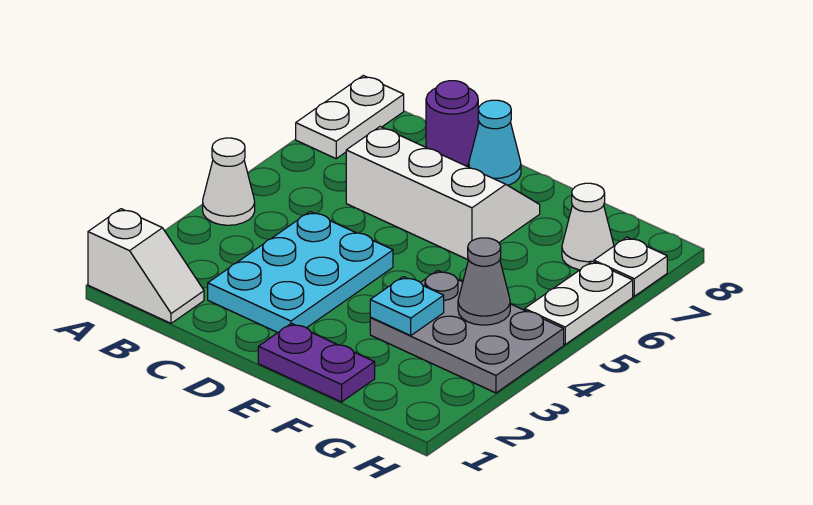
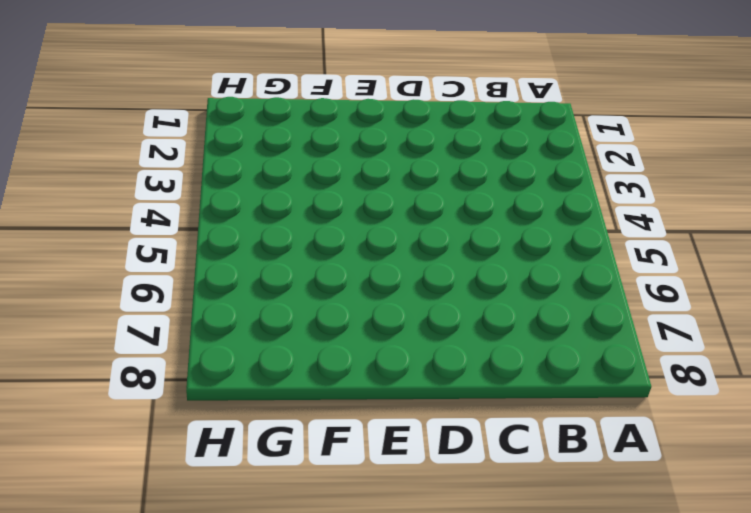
none -> white slope A1:B1 level 1 top A
none -> white cone A4 level 1
none -> white plate A7:A8 level 1

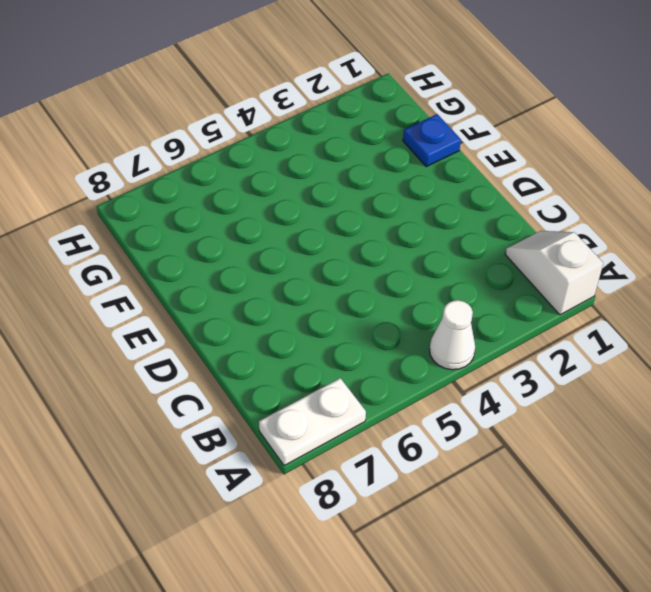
blue plate F1 level 1 -> purple plate E1:F1 level 1
none -> cyan plate C2:D4 level 1
none -> white slope C6:E7 level 1 top 6
none -> purple round brick C8 level 1

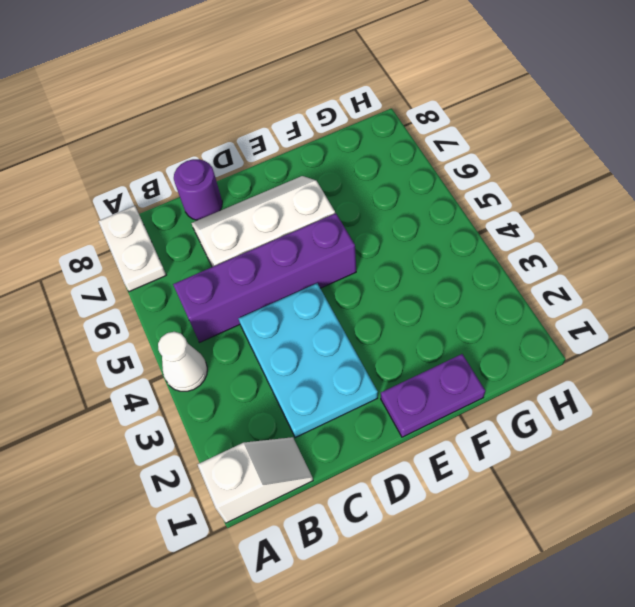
purple brick B5:E5 level 1 -> none
none -> cyan cone D8 level 1
none -> grey plate F3:H4 level 1
none -> white cone G7 level 1

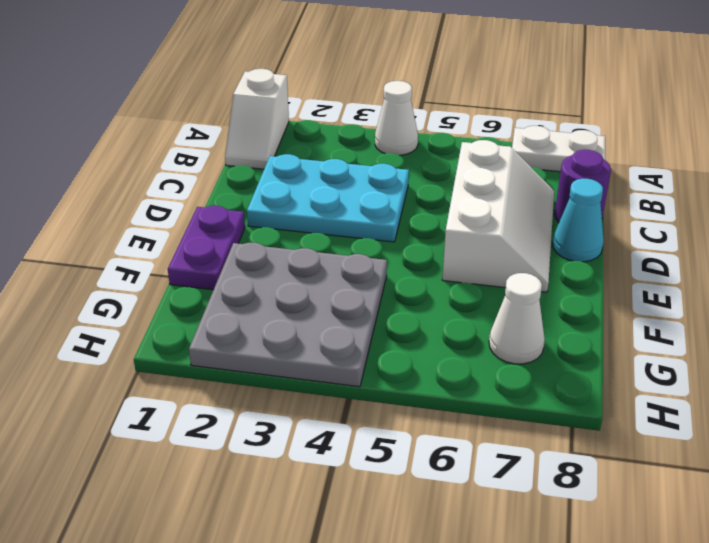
grey plate F2:H4 level 1 -> grey plate F3:H4 level 1
none -> white plate H5:H6 level 1
none -> white plate H7 level 1
none -> cyan plate F3 level 2

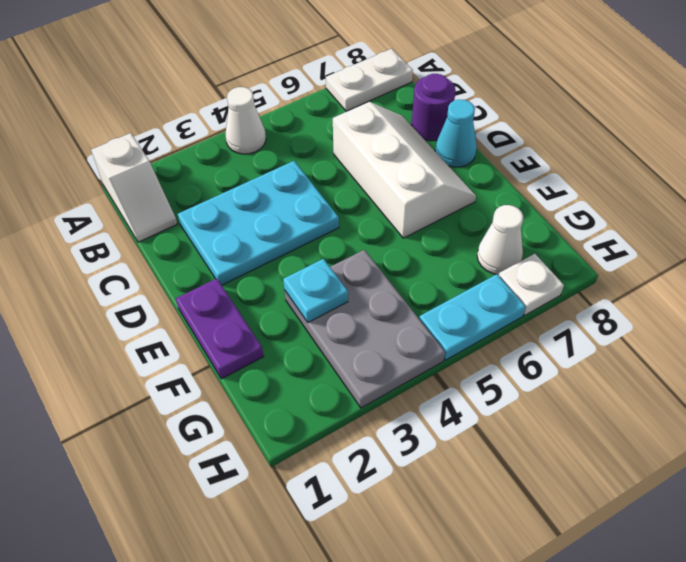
cyan plate H5:H6 level 1 -> white plate H5:H6 level 1
none -> grey cone G4 level 2

